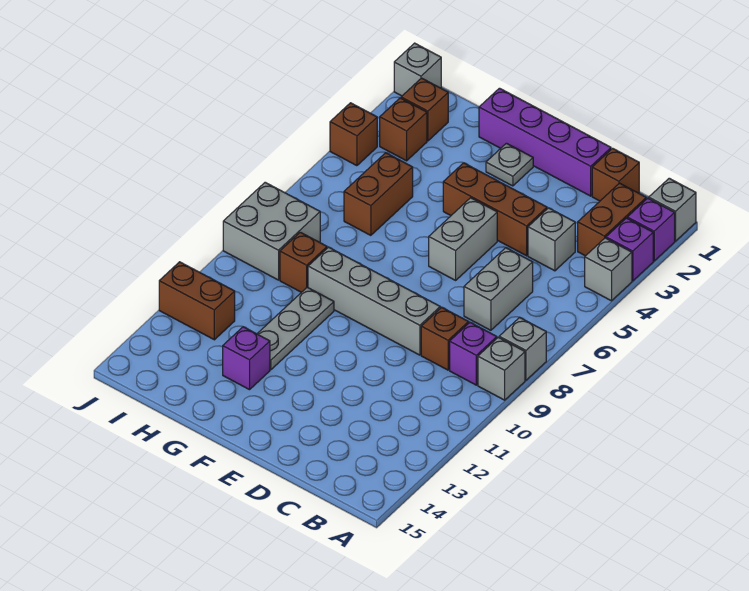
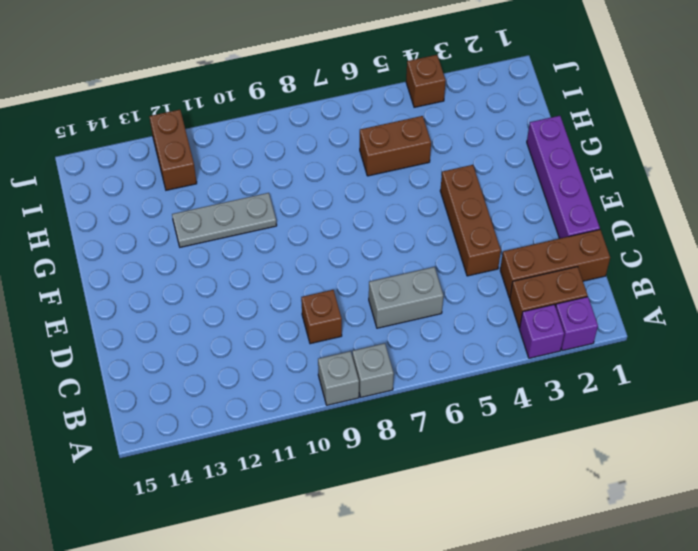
brown brick C1:C3 level 1 -> brown brick C1 level 1
none -> grey brick A1 level 1
none -> grey brick A4 level 1
none -> purple brick B9 level 1

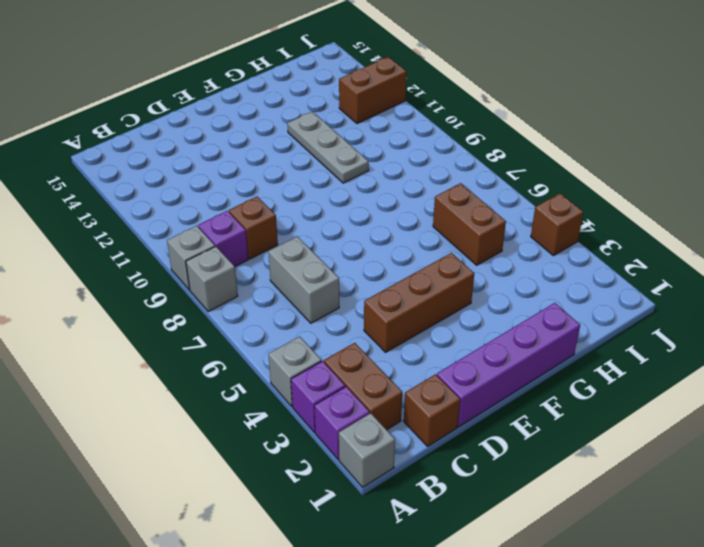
none -> grey brick C4 level 1
none -> grey brick D9:G9 level 1
none -> grey brick E5:E6 level 1

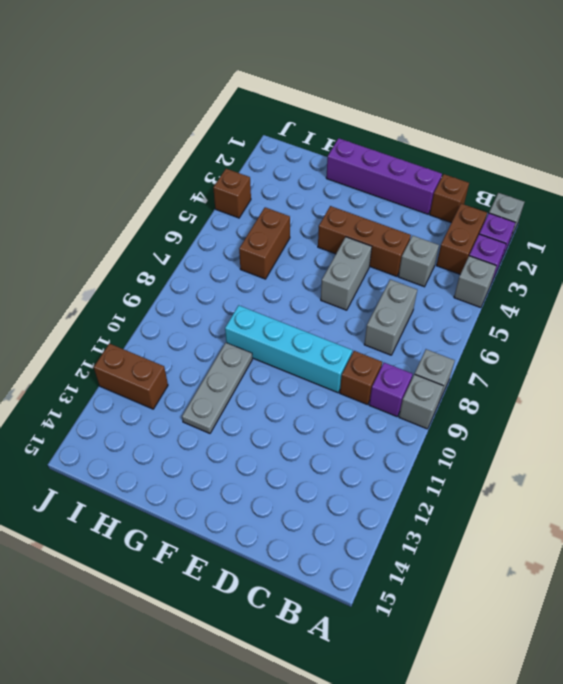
cyan brick D9:G9 level 1 -> grey brick D9:G9 level 1
none -> grey plate F2 level 1
none -> purple brick G13 level 1
none -> brown brick H9 level 1

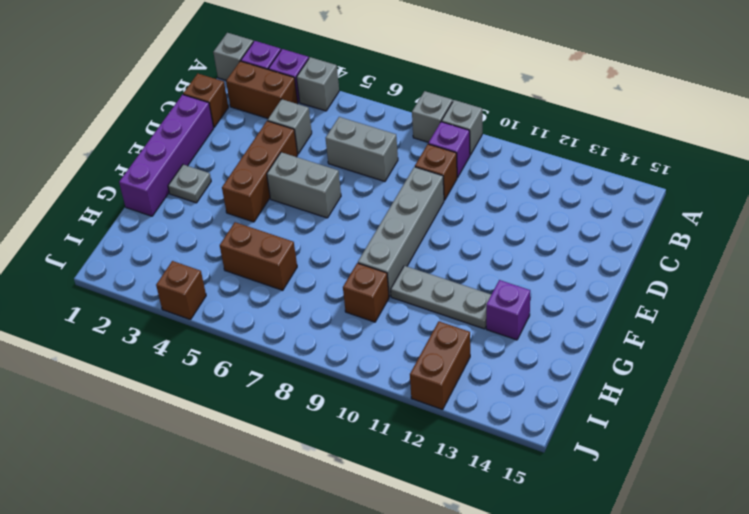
none -> brown brick I2 level 1
none -> brown brick I3 level 1
none -> grey brick I8:J9 level 1

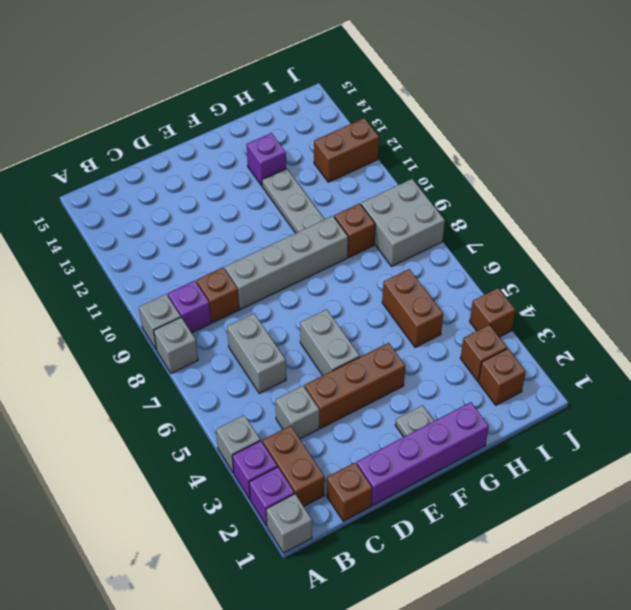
none -> grey brick J1 level 1

